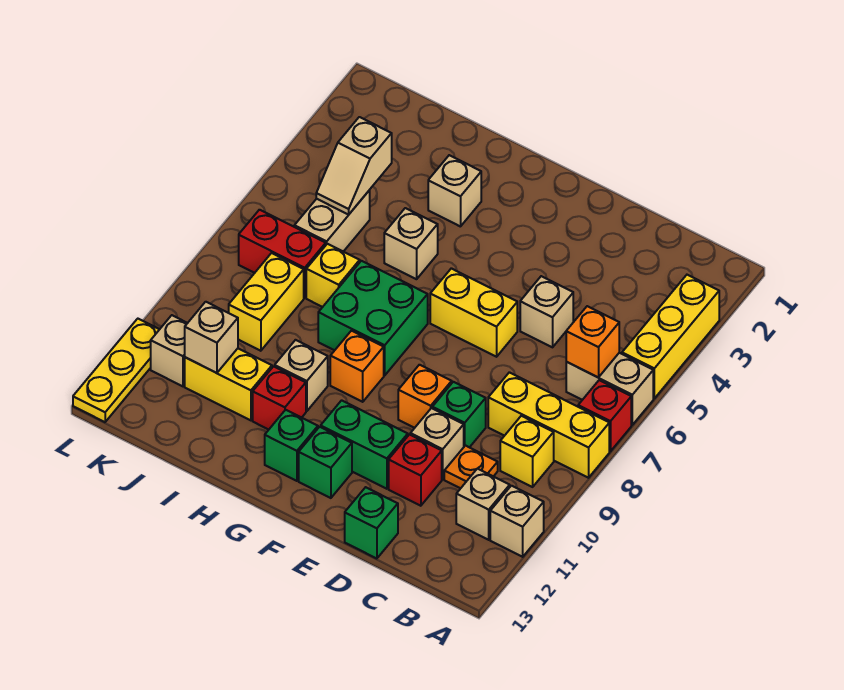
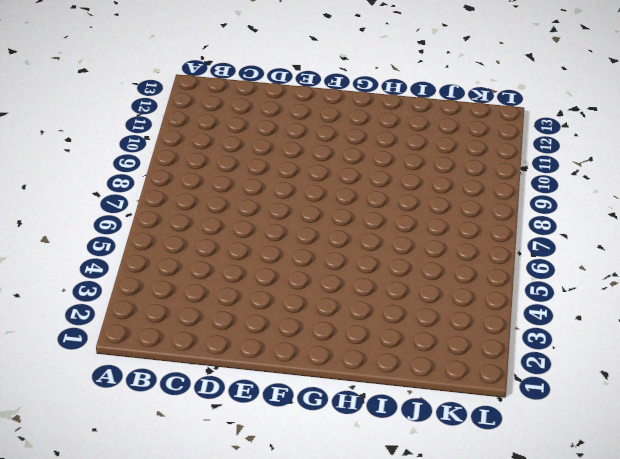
none -> yellow brick A3:A5 level 1
none -> tan brick A6:B6 level 1
none -> red brick A7 level 1
none -> yellow brick A8:C8 level 1

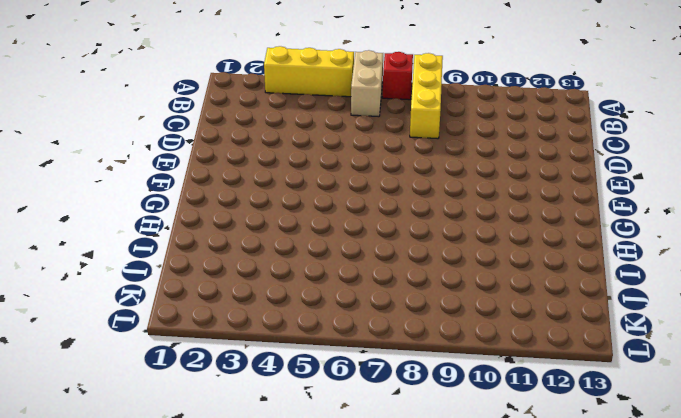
none -> tan brick A11 level 1
none -> yellow brick B9 level 1
none -> tan brick B11 level 1
none -> orange plate C10 level 1

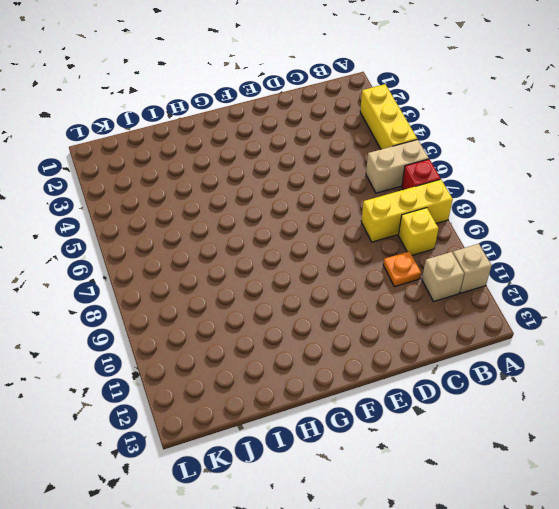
none -> tan brick D5 level 1
none -> green brick D9 level 1
none -> tan brick D10 level 1
none -> red brick D11 level 1

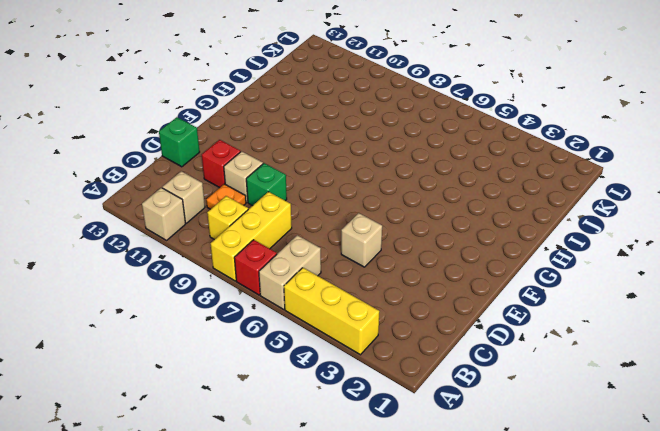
none -> yellow brick E6:F6 level 1
none -> orange brick E9 level 1
none -> green brick E11:F11 level 1
none -> green brick F12 level 1

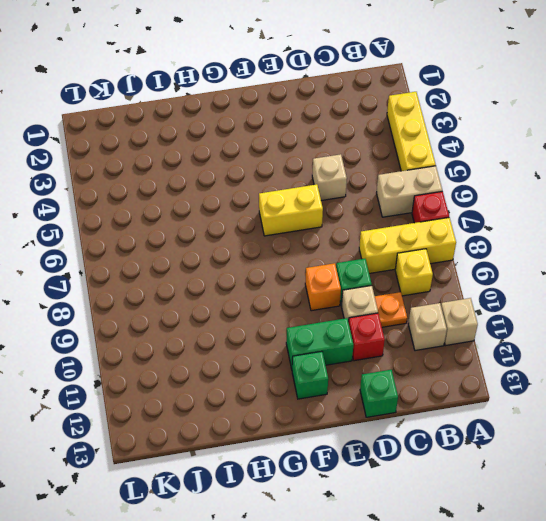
none -> green brick G7:H8 level 1
none -> orange brick G9 level 1
none -> green brick G12 level 1
none -> tan brick H3 level 1

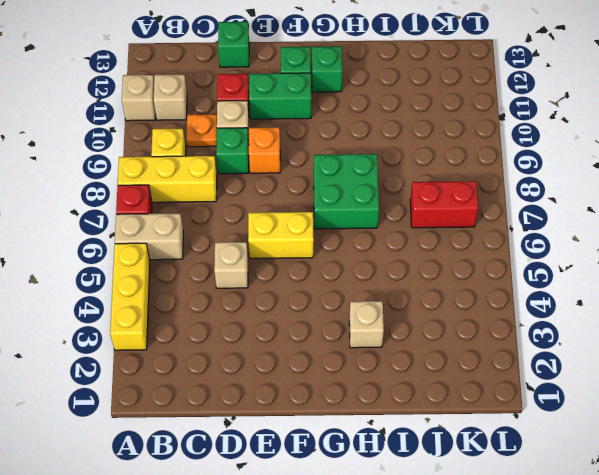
none -> orange brick G9 level 1
none -> tan brick H5 level 1
none -> tan brick H10 level 1
none -> red brick H11 level 1

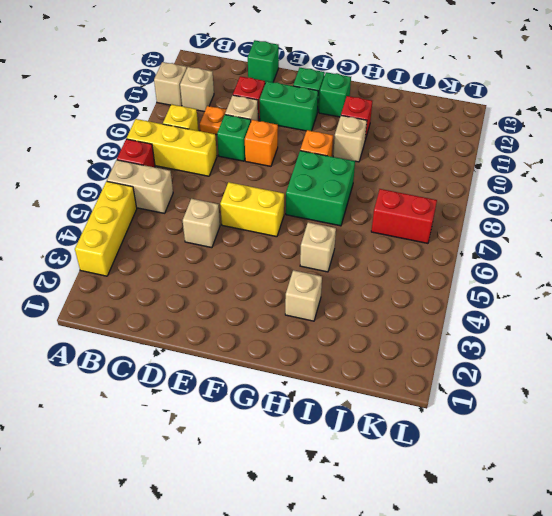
none -> yellow brick I7 level 1
none -> yellow brick I11:J11 level 1
none -> tan brick J5:J6 level 1
none -> yellow brick J8:J9 level 1

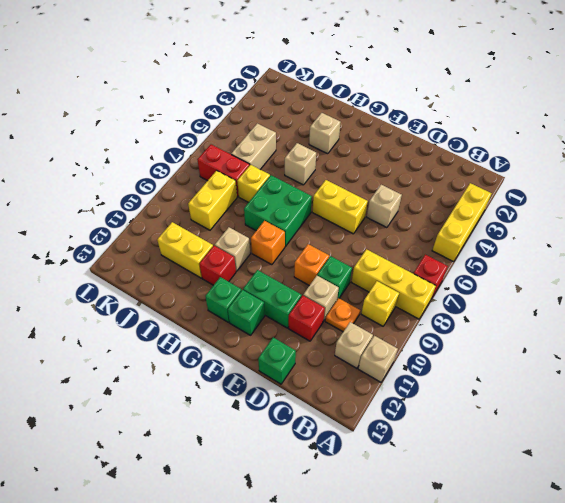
none -> tan brick A6:B6 level 1
none -> tan brick K11 level 1
none -> yellow plate L11:L13 level 1
none -> orange brick B6 level 2

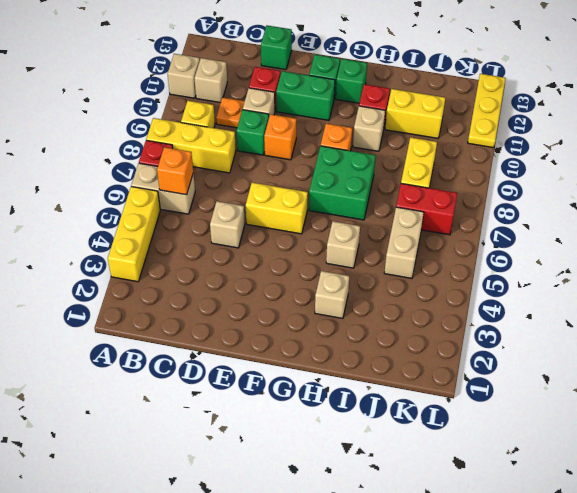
none -> yellow brick I7 level 1
none -> tan brick K11 level 1
none -> tan slope J4:J5 level 2 top 4
none -> tan brick J11 level 2

